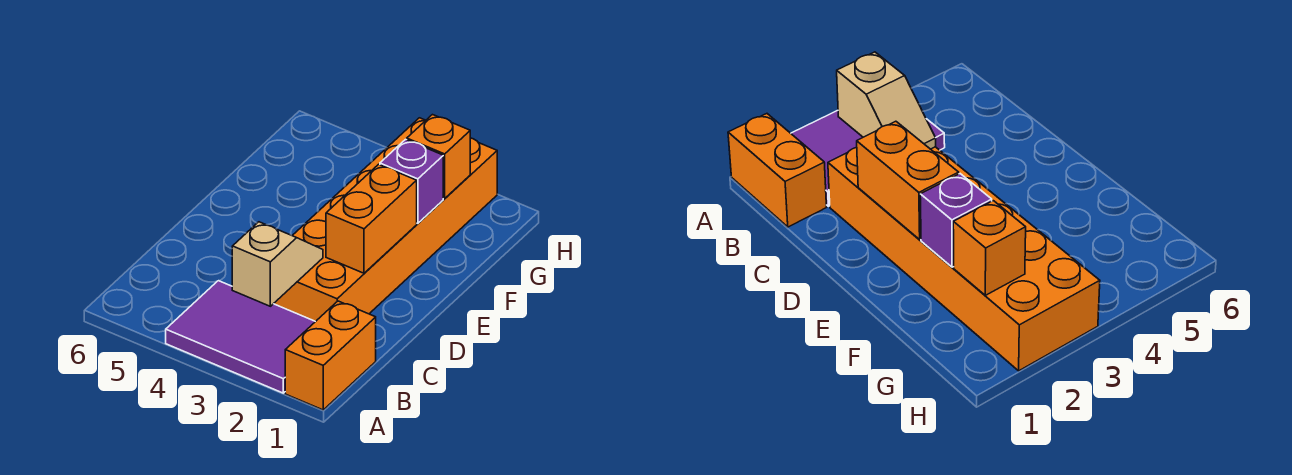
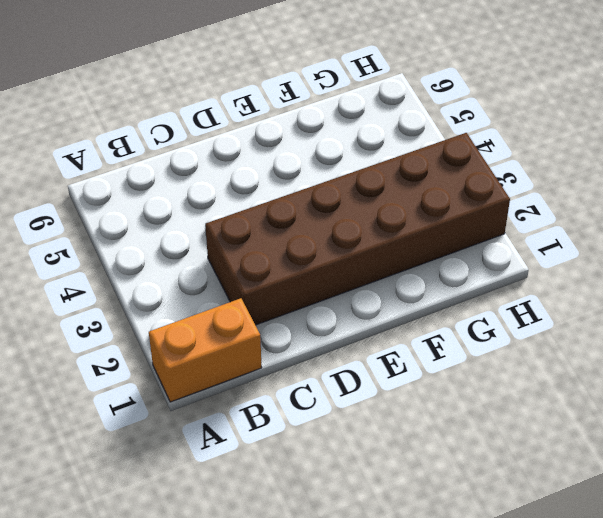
brown brick C2:H3 level 1 -> orange brick C2:H3 level 1
none -> purple tile A2:B4 level 1
none -> tan slope B3:C3 level 2 top B

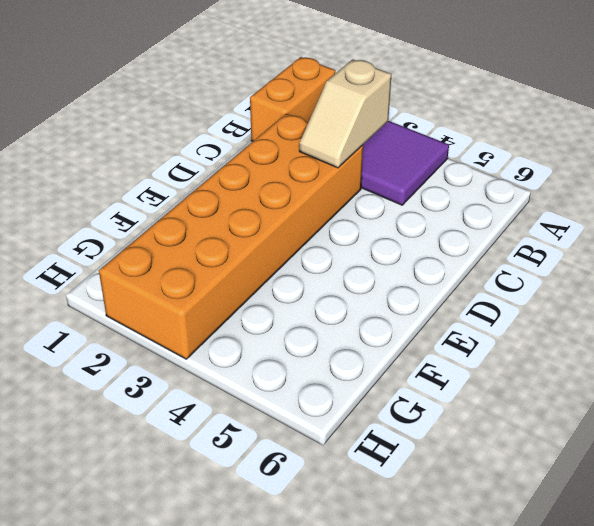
none -> orange brick D2:E2 level 2
none -> purple brick F2 level 2

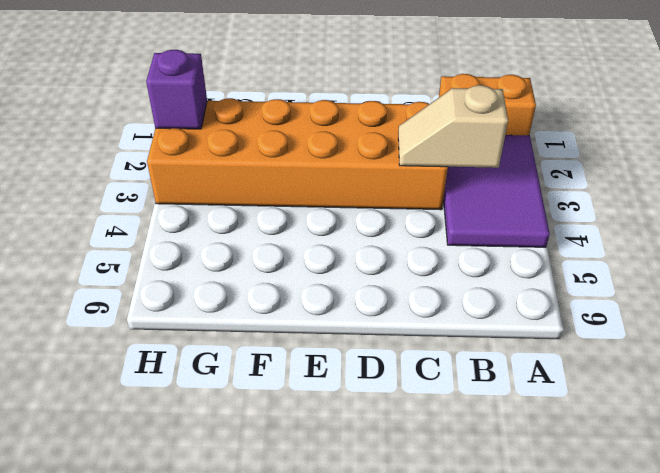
purple brick H2 level 2 -> purple brick F2 level 2
none -> orange brick D2:E2 level 2
none -> orange brick G2 level 2

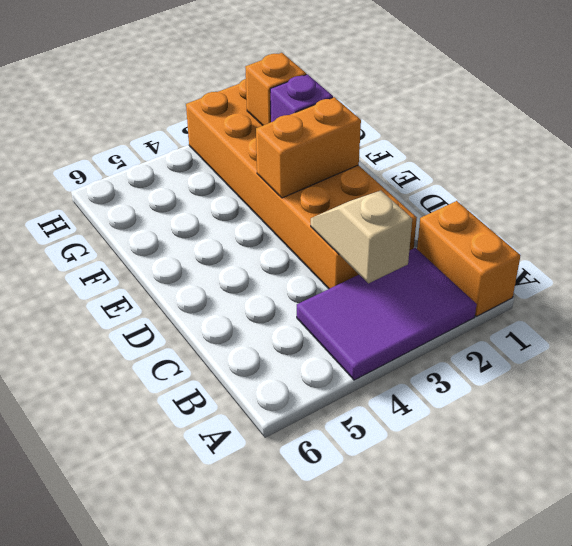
orange brick E2:E3 level 2 -> orange brick D2:E2 level 2

